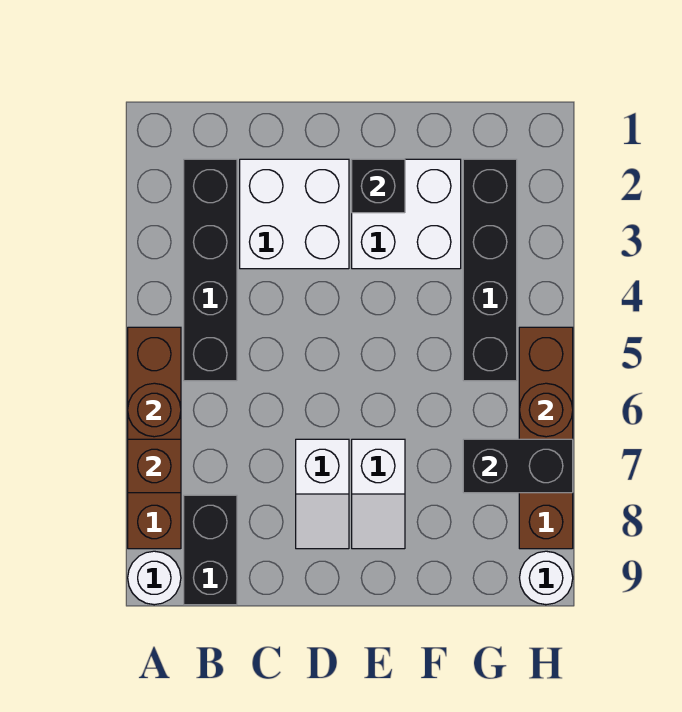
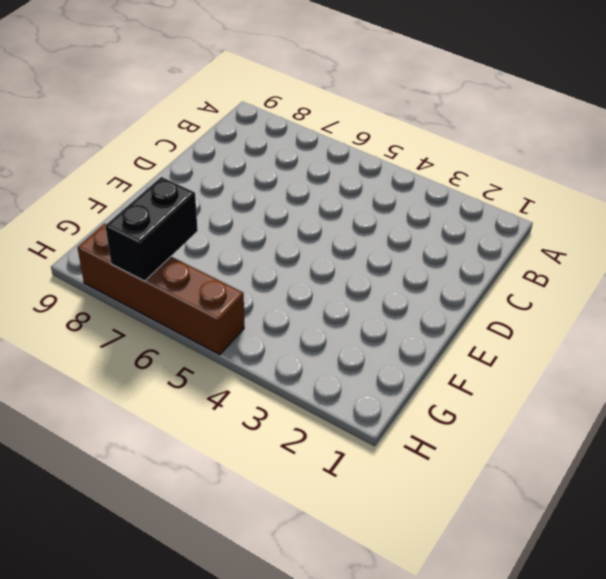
none -> brown brick A5:A8 level 1
none -> white round brick A9 level 1
none -> black brick B2:B5 level 1

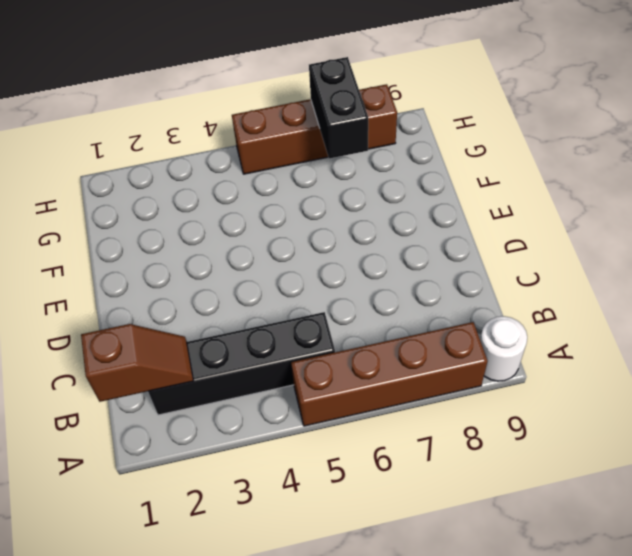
brown slope B1:B2 level 2 top 1 -> none
none -> black brick B8:B9 level 1
none -> white brick C2:D3 level 1
none -> white slope D7:D8 level 1 top 7

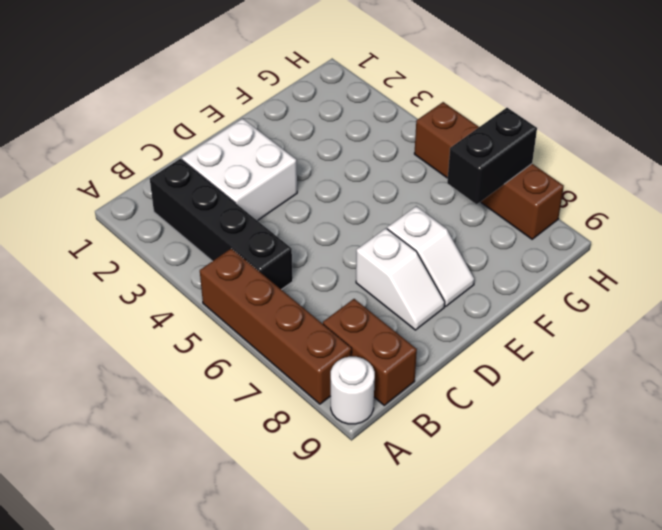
brown brick B8:B9 level 1 -> black brick B8:B9 level 1
none -> white brick E2:F3 level 1
none -> black brick G2:G5 level 1
none -> white round brick H9 level 1

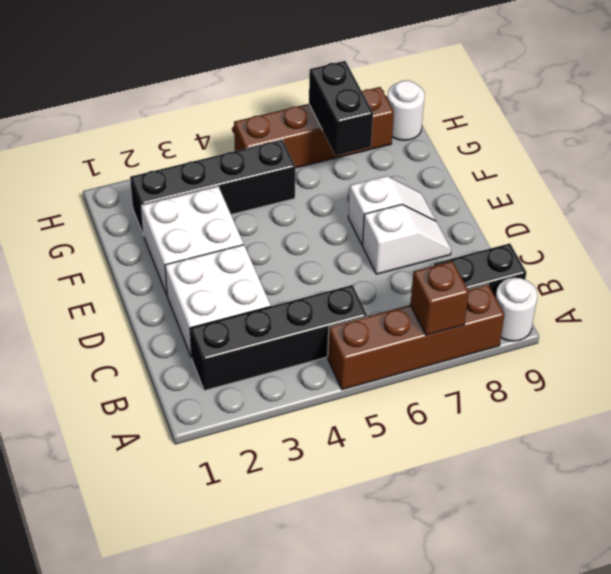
none -> brown round brick A6 level 2
none -> black brick E2 level 2
none -> brown round brick H6 level 2

